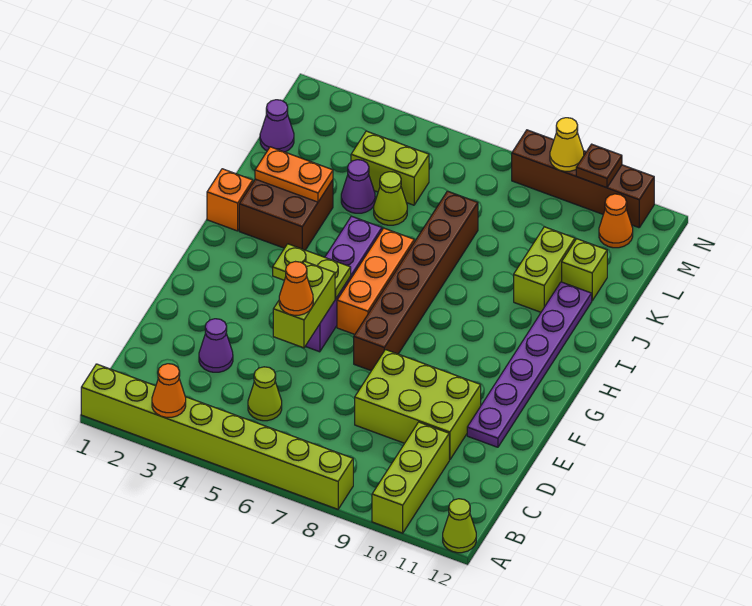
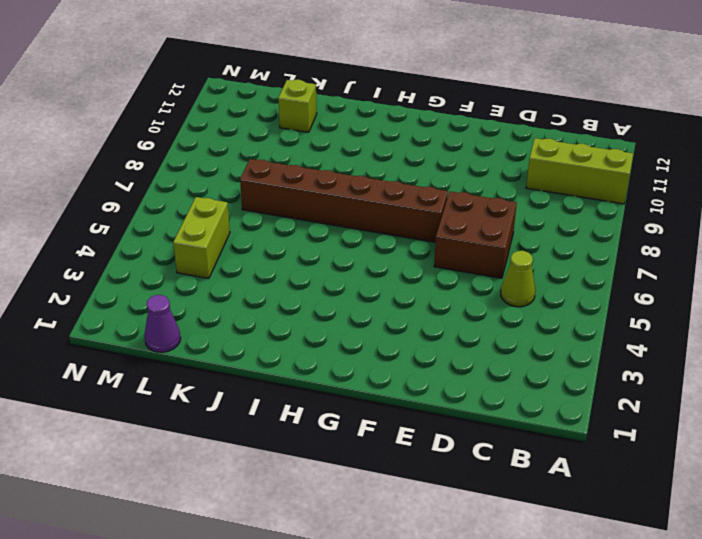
brown brick D6:E7 level 1 -> brown brick I2:J3 level 1
none -> lime brick A1:A8 level 1
none -> lime cone A12 level 1
none -> purple cone D3 level 1

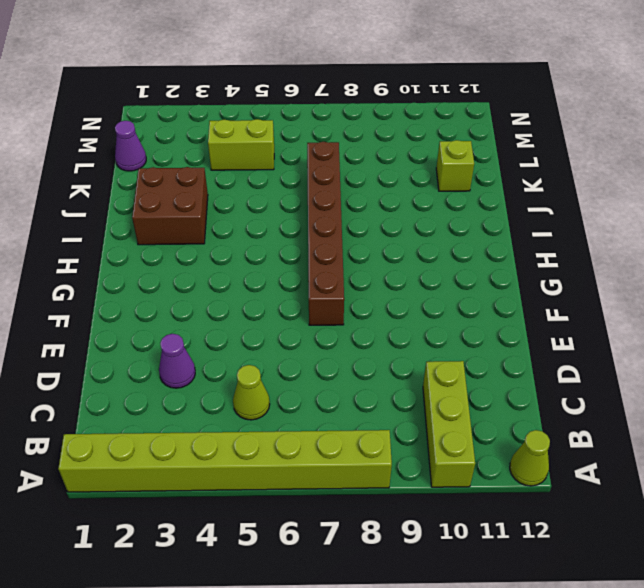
none -> lime brick D8:E10 level 1
none -> purple plate E11:J11 level 1
none -> purple brick F5:I5 level 1

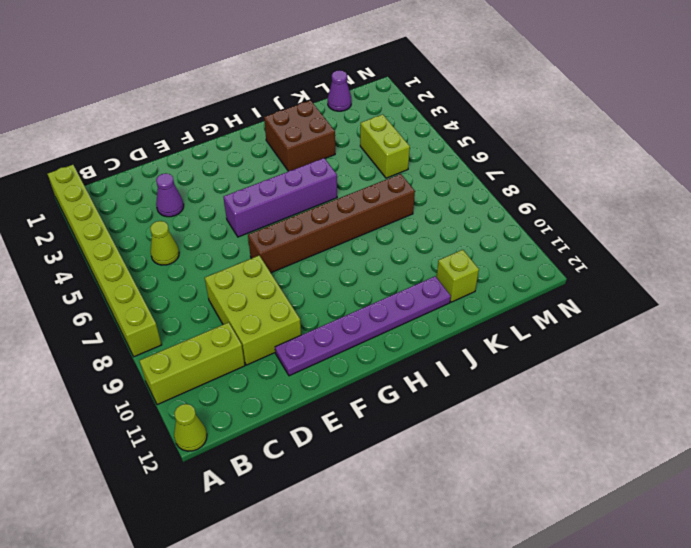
none -> orange brick G6:I6 level 1
none -> orange brick I1 level 1
none -> lime brick J10:K10 level 1

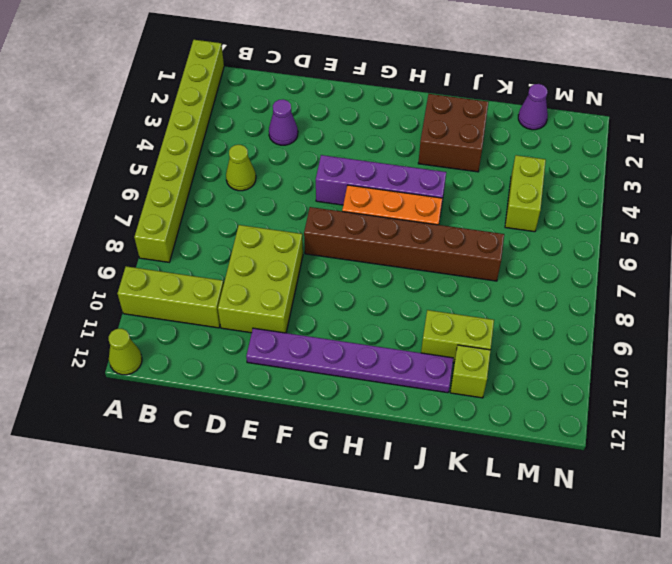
none -> orange brick I1 level 1
none -> purple cone K4 level 1
none -> lime cone K5 level 1

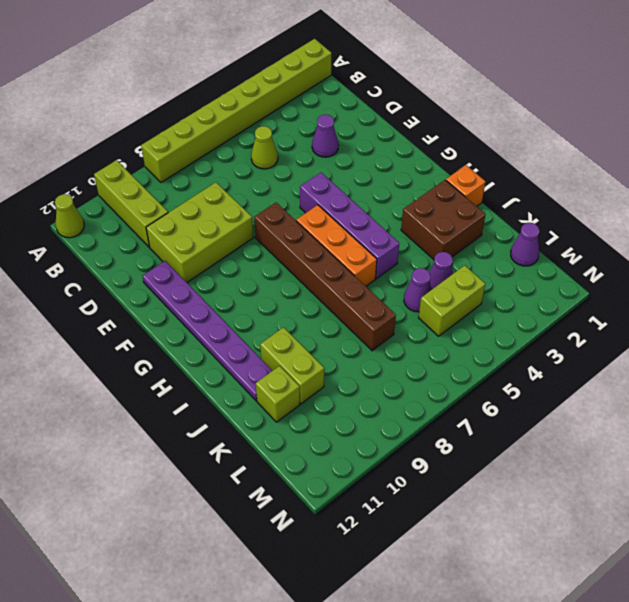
purple cone K5 level 1 -> lime cone K5 level 1
none -> orange cone M11 level 1
none -> brown brick N8:N11 level 1
none -> orange cone A3 level 2

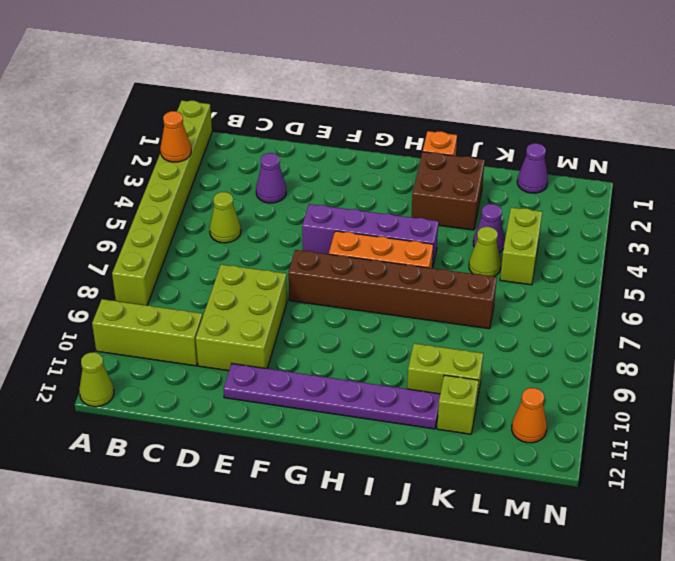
none -> brown brick N8:N11 level 1
none -> lime brick E5:F5 level 2
none -> lime plate G4:G5 level 2

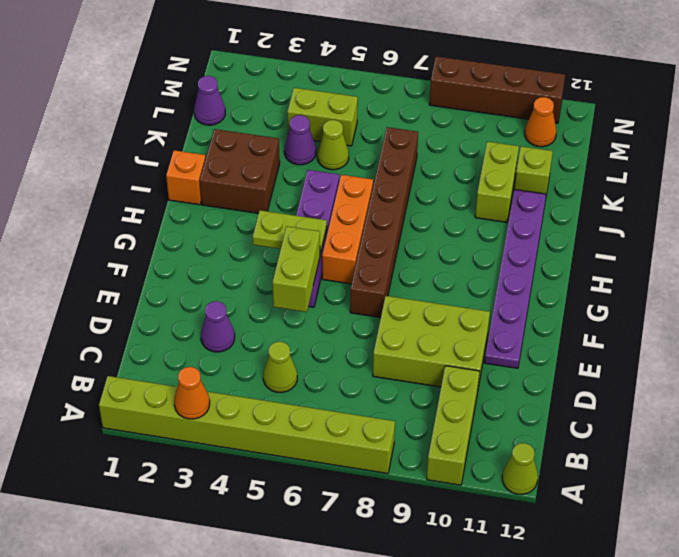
none -> orange plate J2:J3 level 2
none -> yellow cone N9 level 2
none -> brown plate N10 level 2

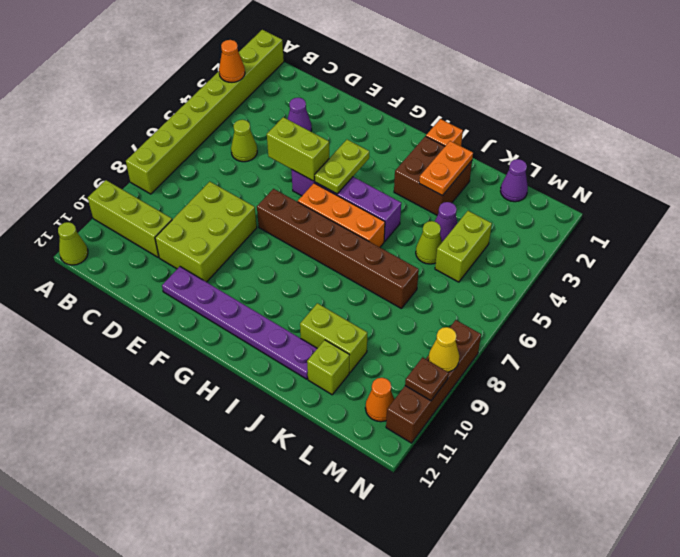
none -> orange cone E5 level 3

